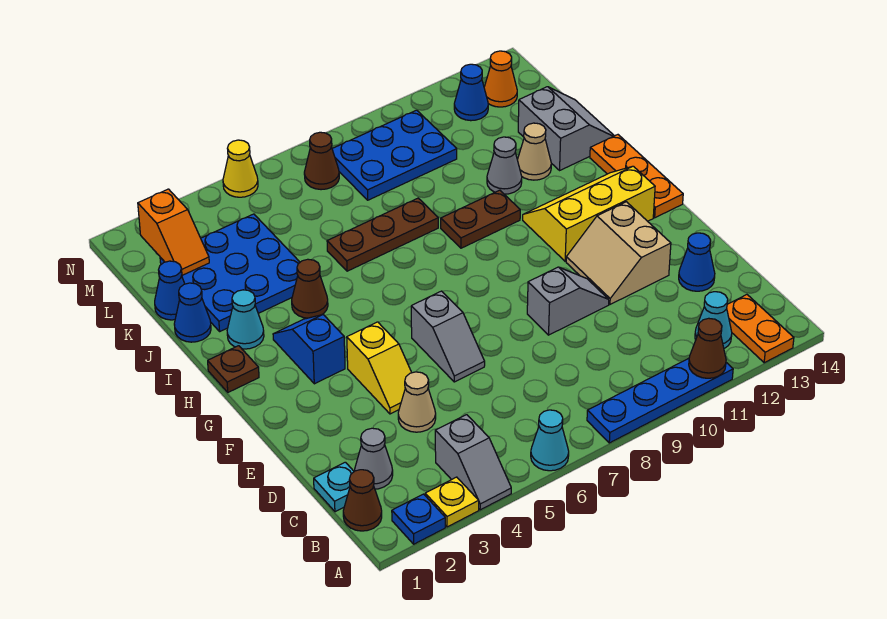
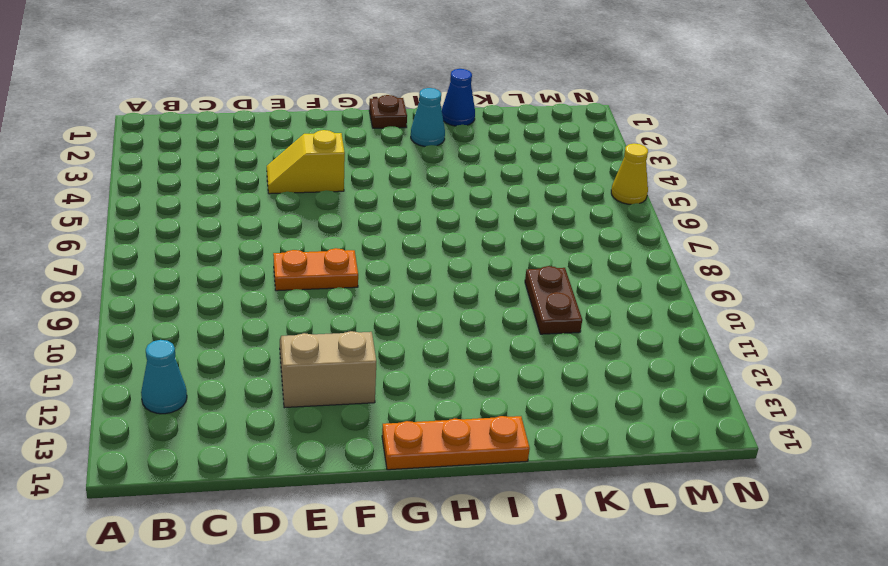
orange plate E8:F8 level 1 -> orange plate A13:B13 level 1
brown plate K9:K10 level 1 -> brown plate I9:I10 level 1
none -> blue plate A2 level 1
none -> yellow plate A3 level 1
none -> grey slope A4:B4 level 1 top B
none -> cyan cone A6 level 1

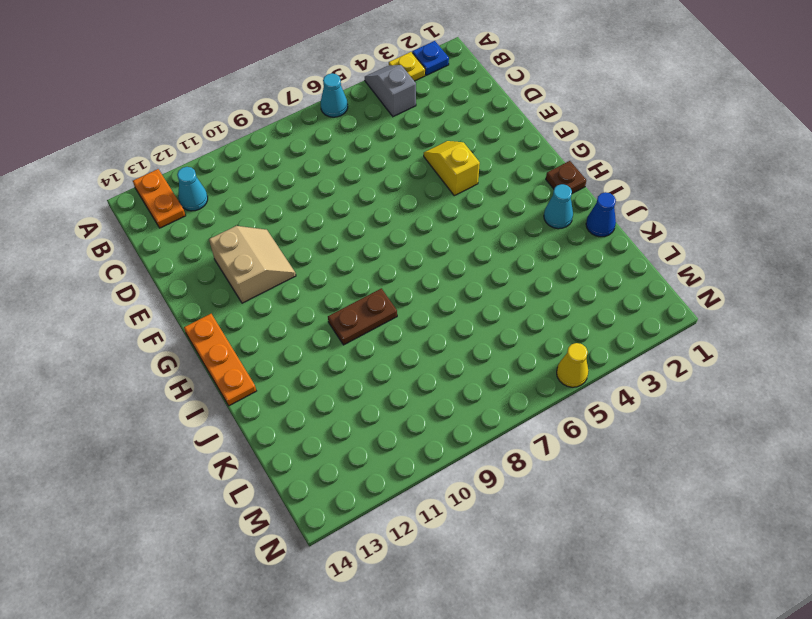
none -> blue plate A8:A11 level 1
none -> brown cone B1 level 1
none -> cyan plate C1 level 1
none -> grey cone C2 level 1

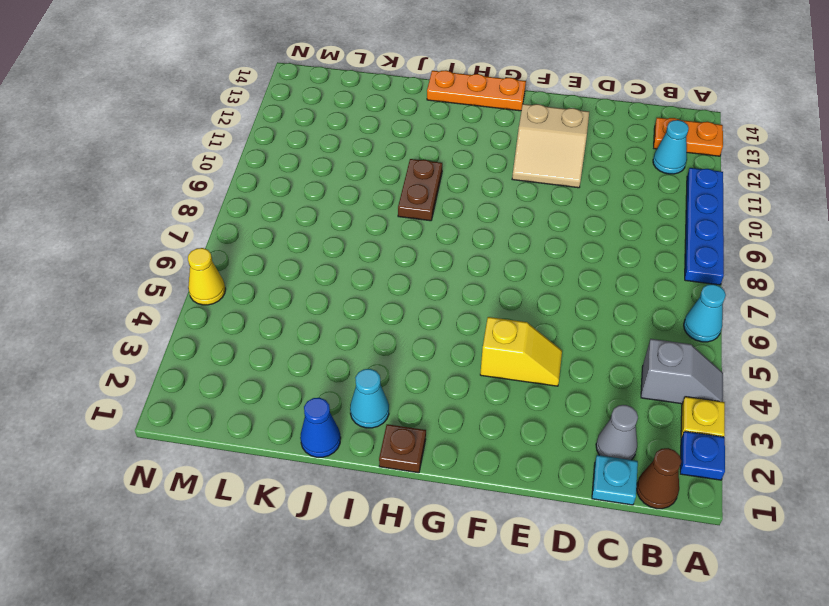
none -> tan cone D4 level 1
none -> blue cone D13 level 1
none -> grey slope E6:F6 level 1 top F
none -> grey slope E9:E10 level 1 top 9

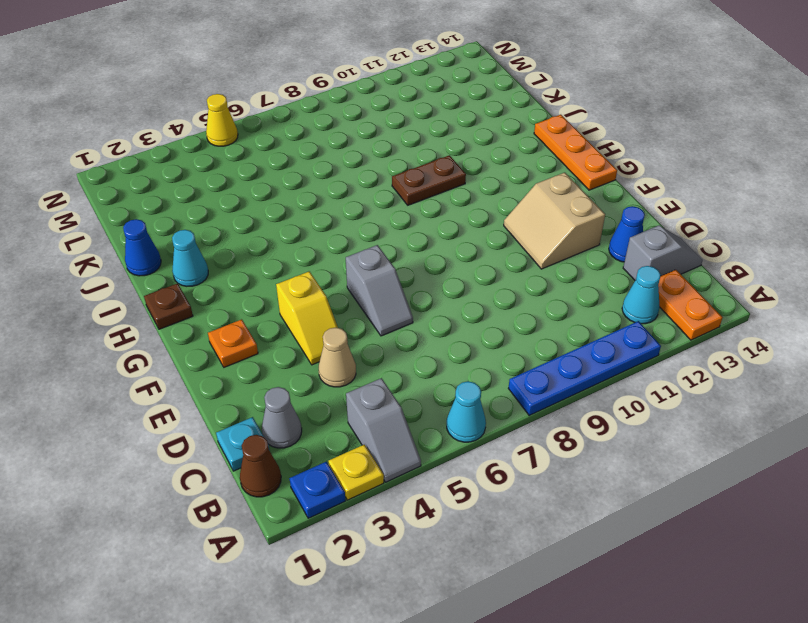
grey slope C13:C14 level 1 top 13 -> grey slope E9:E10 level 1 top 9
orange plate F2 level 1 -> none
none -> blue slope G3:H3 level 1 top G
none -> yellow slope G11:H13 level 1 top G
none -> brown cone I4 level 1
none -> blue plate J2:L4 level 1

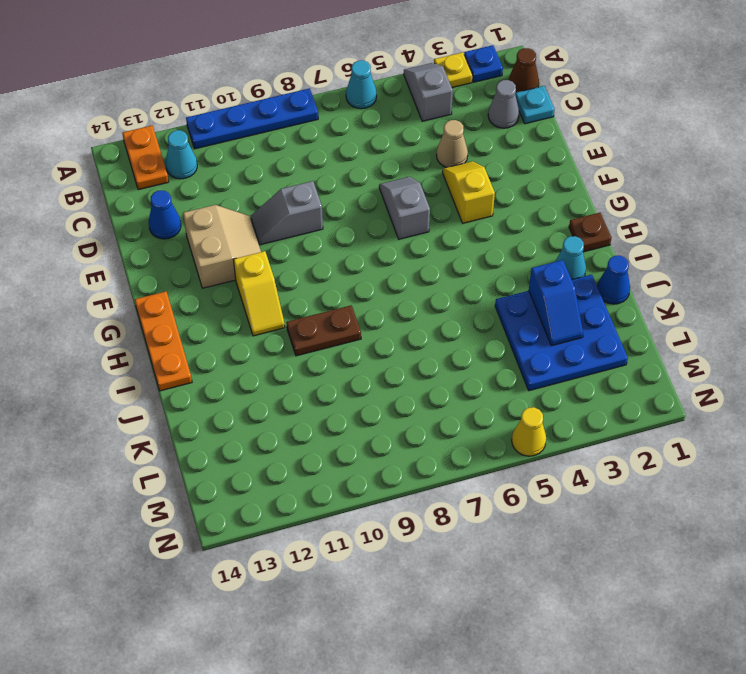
yellow slope G11:H11 level 1 top G -> yellow slope G11:H13 level 1 top G
blue slope J3:K3 level 2 top J -> blue slope G3:H3 level 1 top G
none -> brown cone I4 level 1
none -> brown plate J6:J8 level 1
none -> grey cone J11 level 1
none -> tan cone J12 level 1

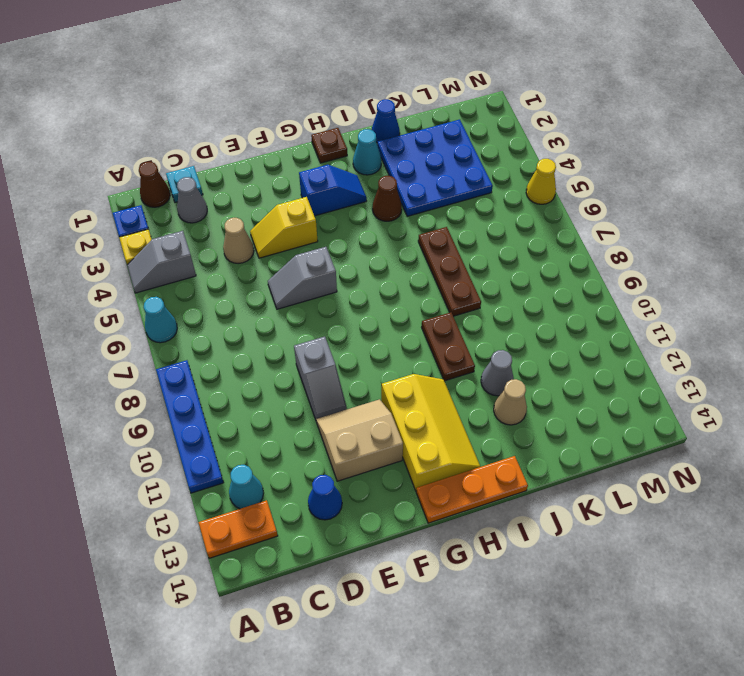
none -> grey slope J13:K14 level 1 top 13
none -> blue cone K1 level 1
none -> blue plate L8:M10 level 1
none -> brown cone M7 level 1

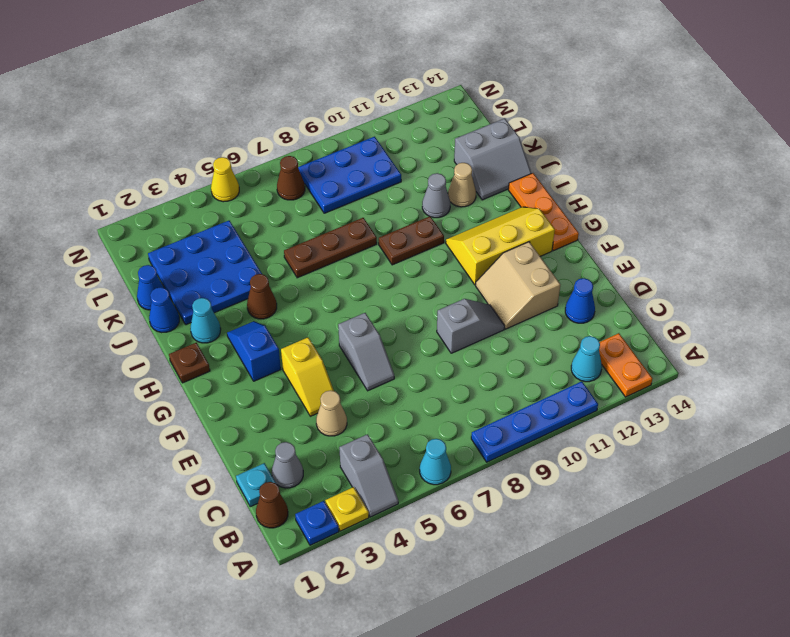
grey slope J13:K14 level 1 top K -> grey slope J13:K14 level 1 top 13
none -> blue cone M12 level 1
none -> orange cone M13 level 1
none -> brown cone A11 level 2
none -> orange slope L2:M2 level 2 top M

